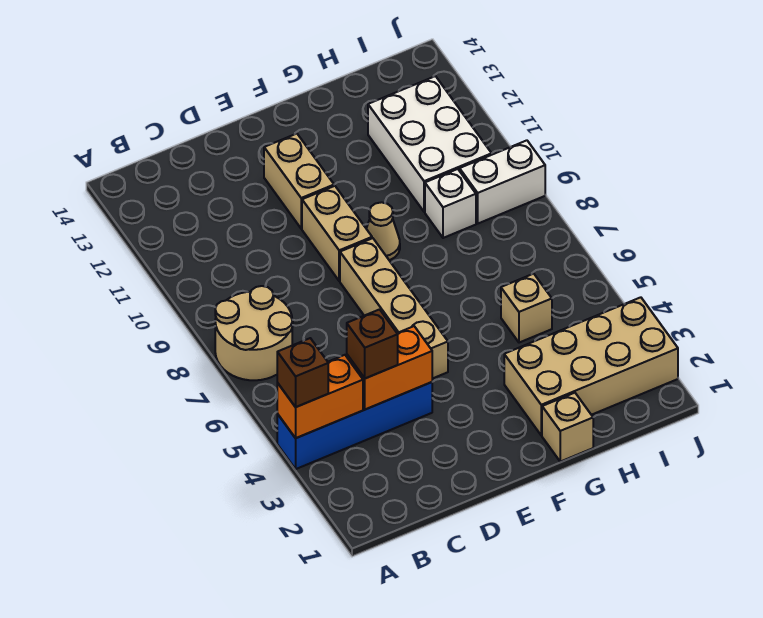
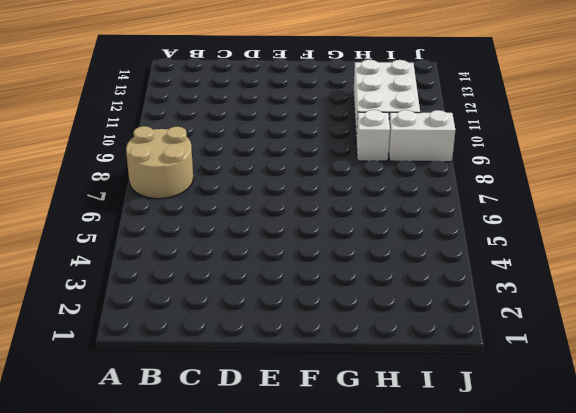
none -> blue brick A4:D4 level 1
none -> tan brick E5:E8 level 1
none -> tan brick E9:E10 level 1

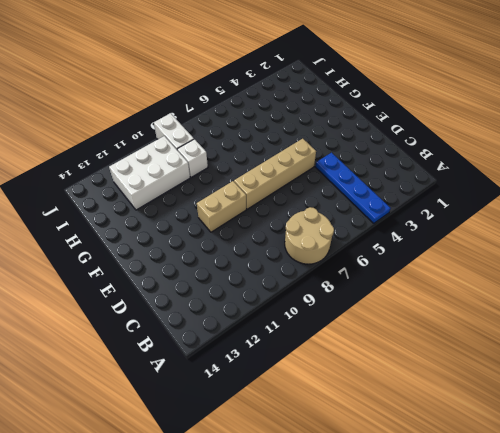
blue plate A4:D4 level 1 -> blue brick A4:D4 level 1
none -> tan brick E11:E12 level 1
none -> tan cone F9 level 1
none -> tan brick G1 level 1

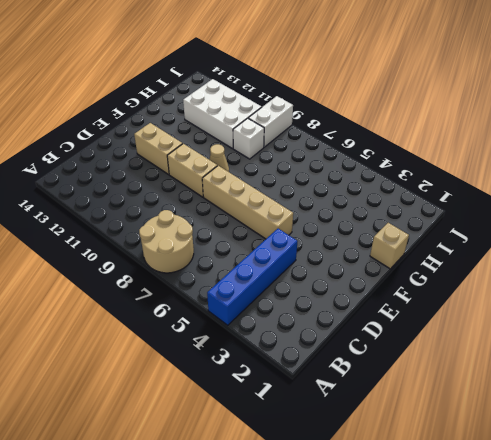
none -> tan brick G2:J3 level 1
none -> tan brick H5 level 1
none -> orange brick A4:B4 level 2

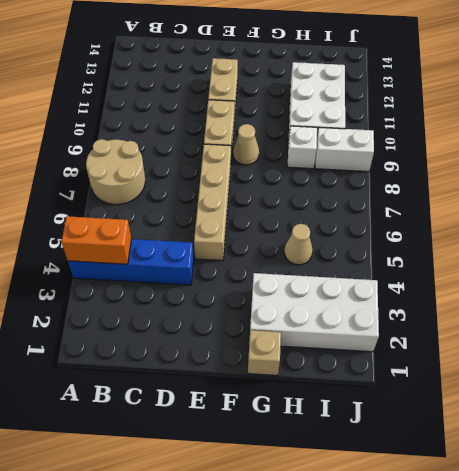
white brick G2:J3 level 1 -> tan brick G2:J3 level 1
tan cone H5 level 1 -> tan brick H5 level 1
none -> orange brick C4:D4 level 2
none -> brown brick A4 level 3
none -> brown brick C4 level 3

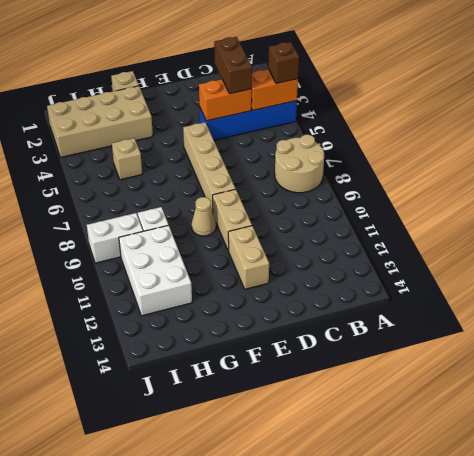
brown brick C3:C4 level 3 -> brown brick C4 level 3

